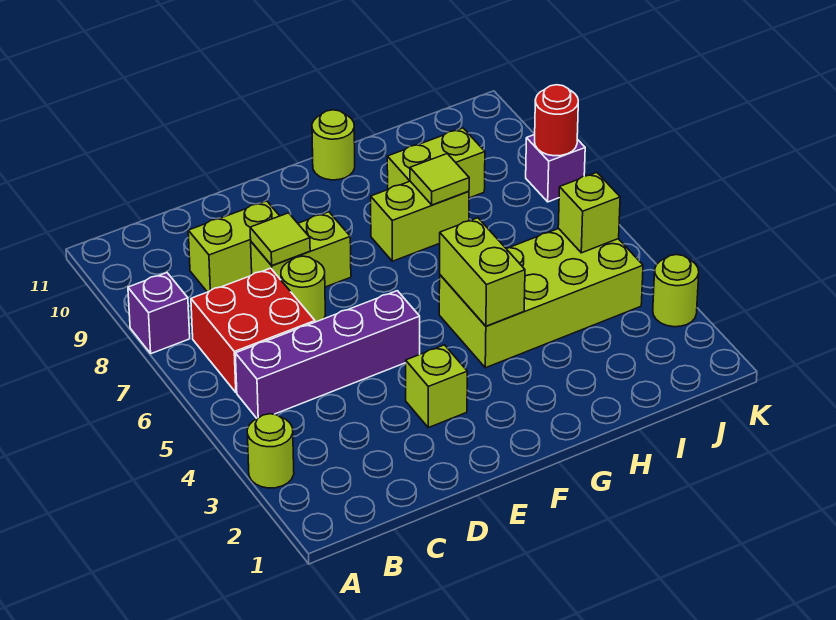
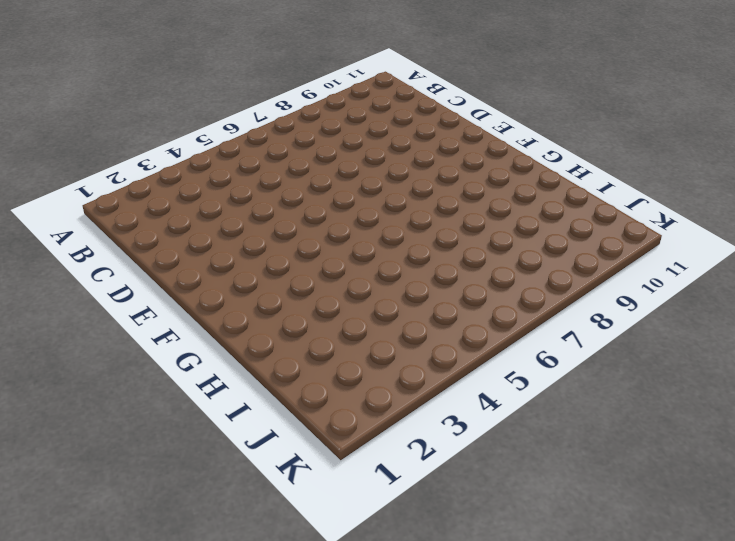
none -> lime round brick A3 level 1
none -> purple brick A8 level 1
none -> purple brick B5:E5 level 1

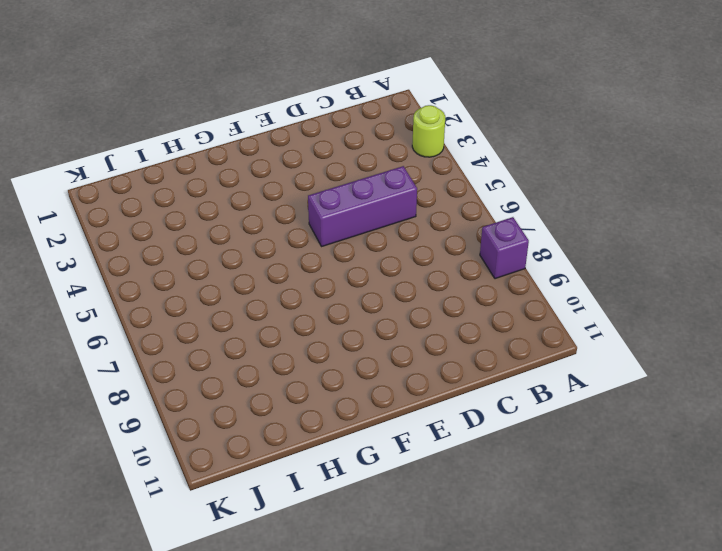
purple brick C5:E5 level 1 -> purple brick B5:E5 level 1
none -> red brick B6:C7 level 1
none -> lime brick C9:D9 level 1
none -> lime round brick D7 level 1

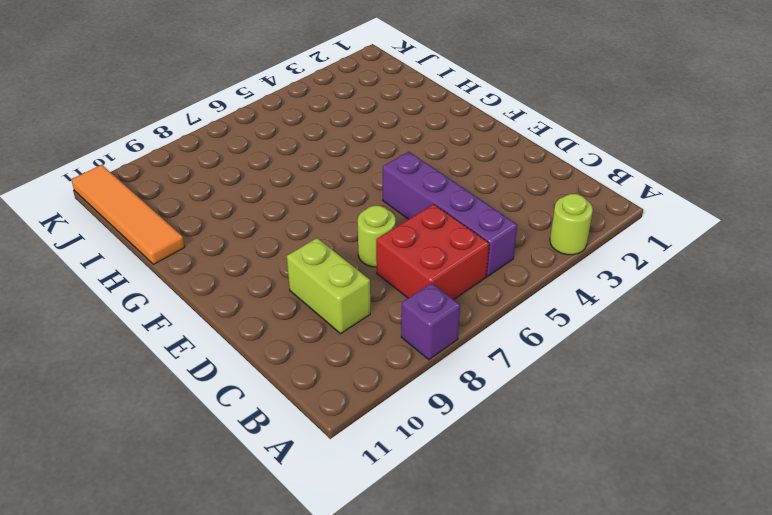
orange tile H11:K11 level 1 -> none
none -> lime brick D8:E8 level 1
none -> lime brick E3 level 1
none -> lime brick G4:J5 level 1

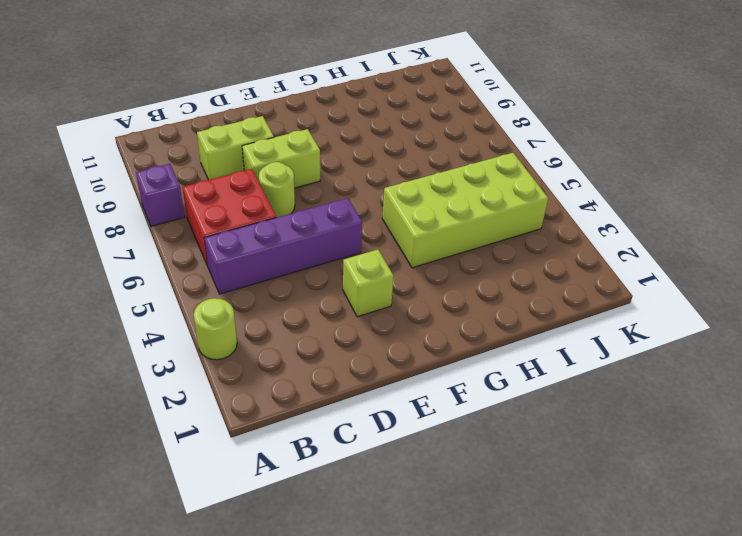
none -> lime brick G8:H8 level 1
none -> lime round brick G11 level 1
none -> lime brick H9:I9 level 1

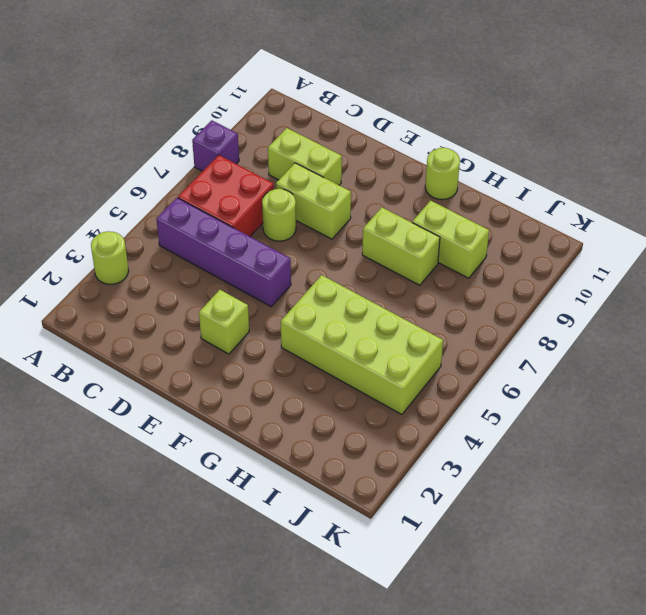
none -> lime round brick K3 level 1
none -> purple brick K8 level 1
none -> lime tile D8 level 2

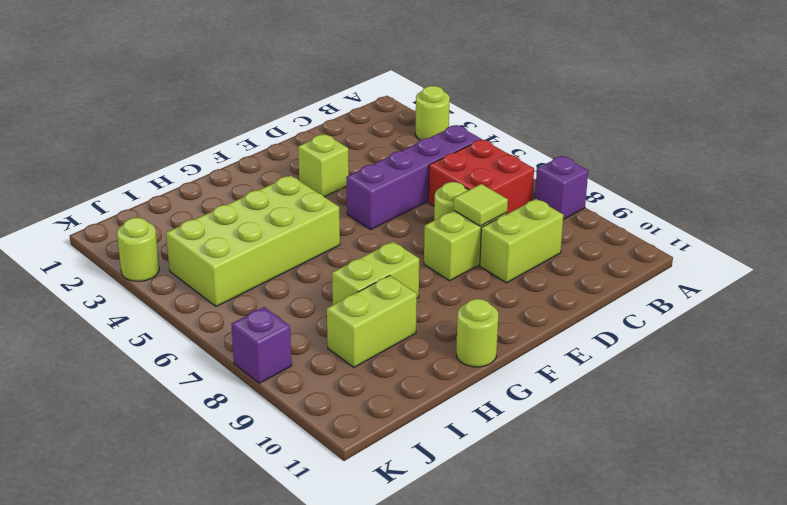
none -> lime brick G4:G5 level 2
none -> lime tile H8 level 2
none -> lime brick J5 level 2

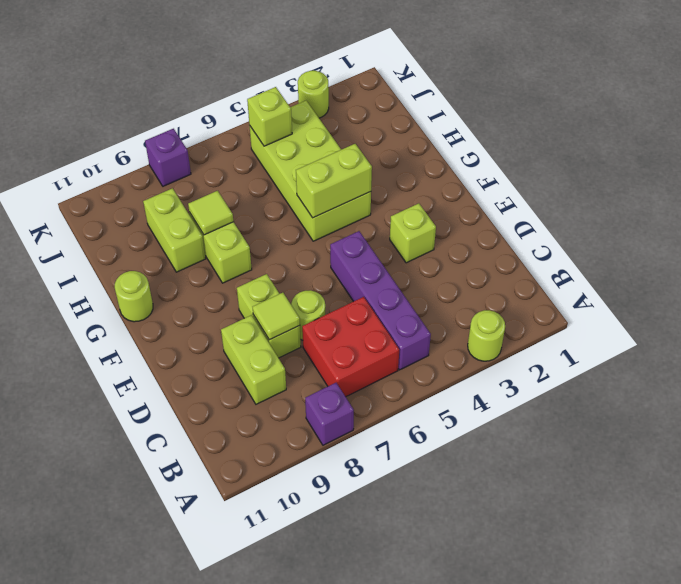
none -> red round brick K8 level 2

